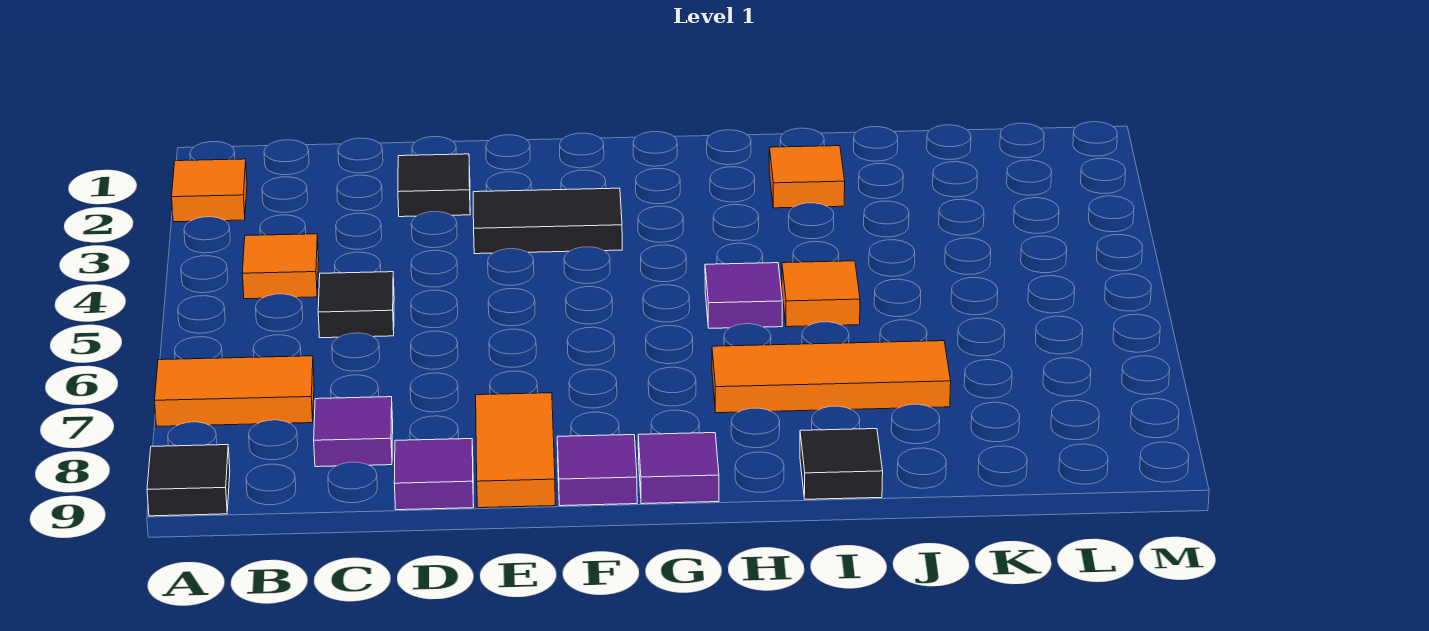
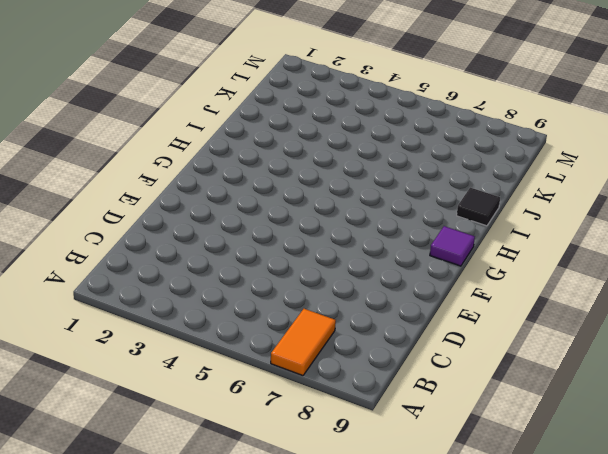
none -> orange tile A2 level 1
none -> black tile A9 level 1
none -> orange tile B4 level 1

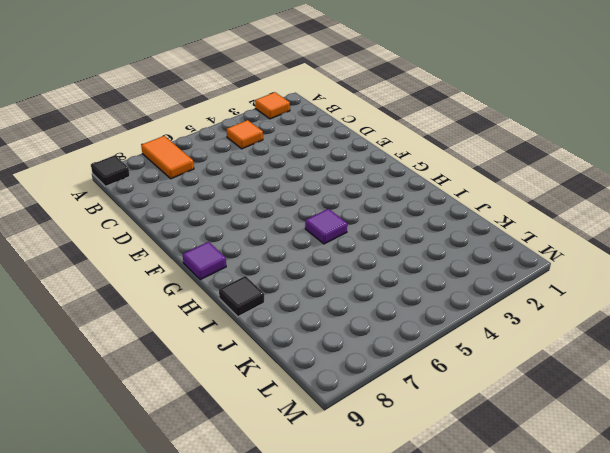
none -> black tile C5 level 1
none -> purple tile C8 level 1
none -> black tile D2 level 1

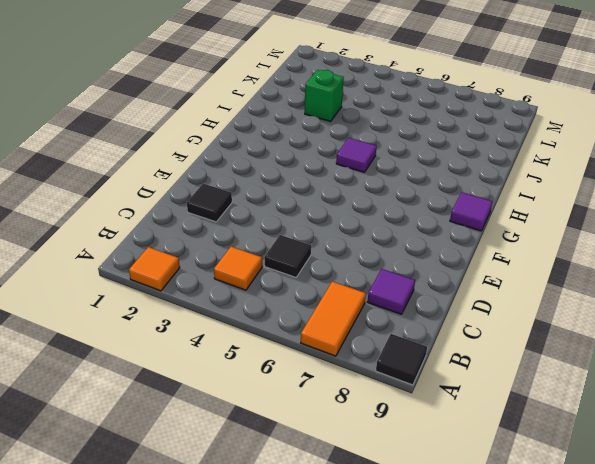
green brick J3 level 1 -> none
none -> purple tile D9 level 1
none -> black tile E3:F3 level 1
none -> orange tile E8:E9 level 1

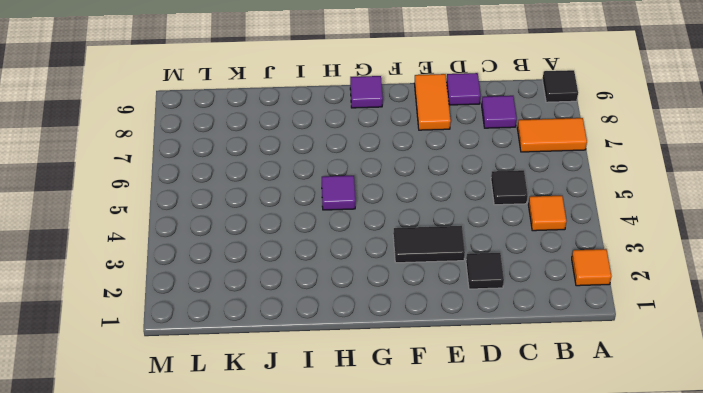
none -> purple tile F9 level 1
none -> orange tile H7:J7 level 1
none -> orange tile I2 level 1

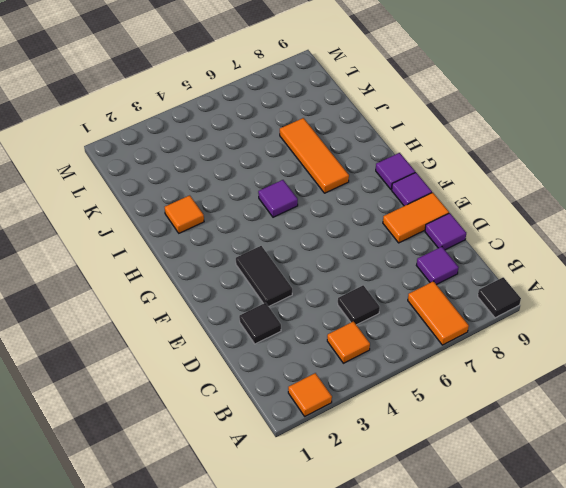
none -> orange tile I5 level 1
none -> black tile I9 level 1

